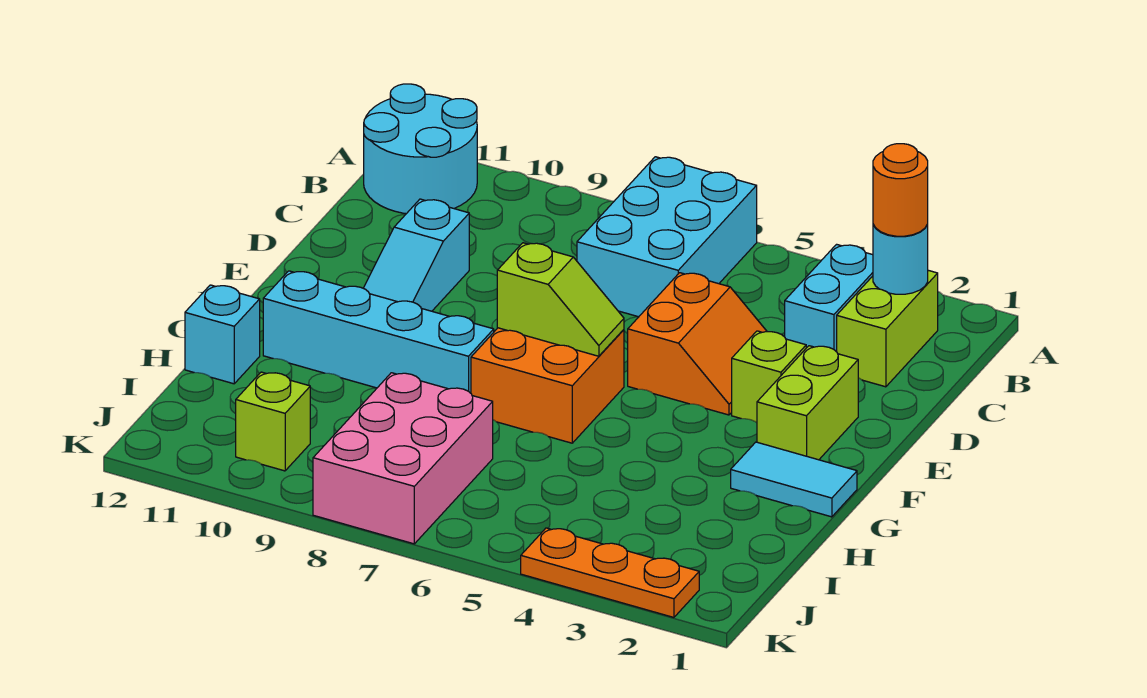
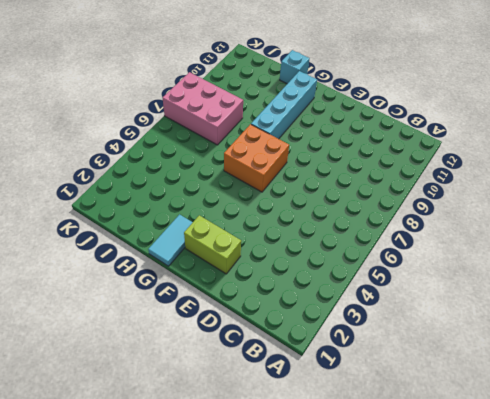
none -> cyan brick A6:C7 level 1
none -> cyan round brick A11:B12 level 1
none -> lime brick B2:C2 level 1

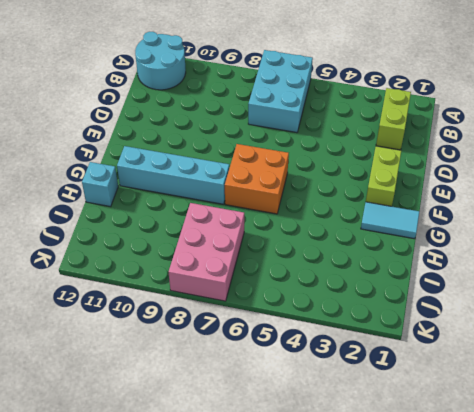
none -> cyan brick B3:C3 level 1
none -> orange slope D4:E5 level 1 top 5
none -> cyan slope D10:F10 level 1 top D

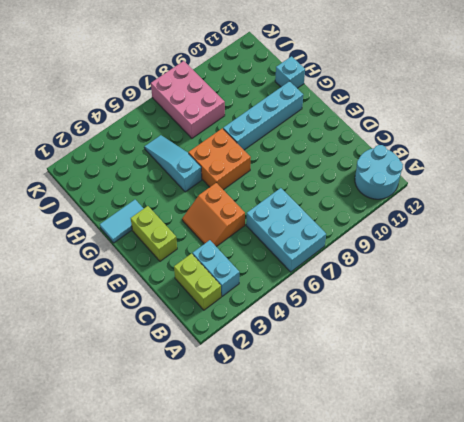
cyan slope G5:I5 level 1 top G -> cyan slope D10:F10 level 1 top D
none -> lime brick E3 level 1
none -> lime brick J10 level 1
none -> orange plate K2:K4 level 1

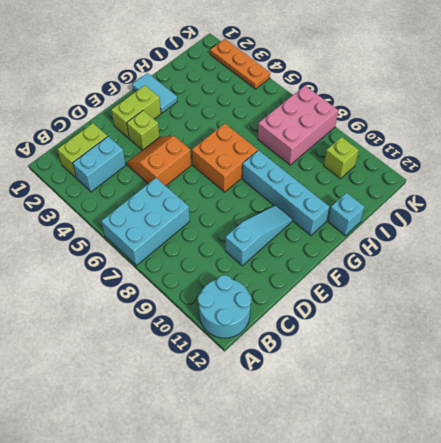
none -> cyan round brick B2 level 2
none -> lime slope F6:F7 level 2 top 7
none -> orange round brick B2 level 3

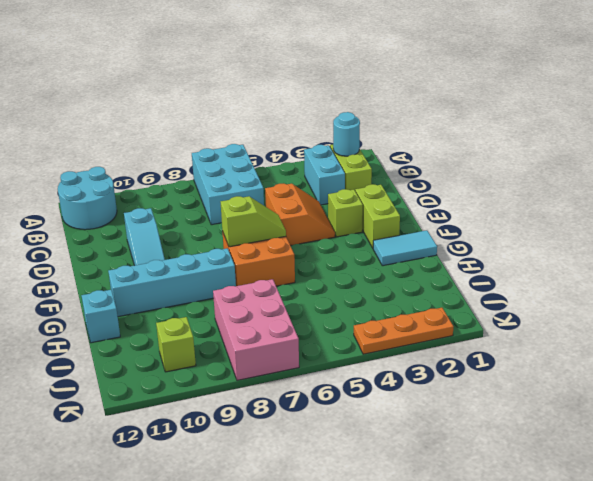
none -> orange round brick B2 level 3

